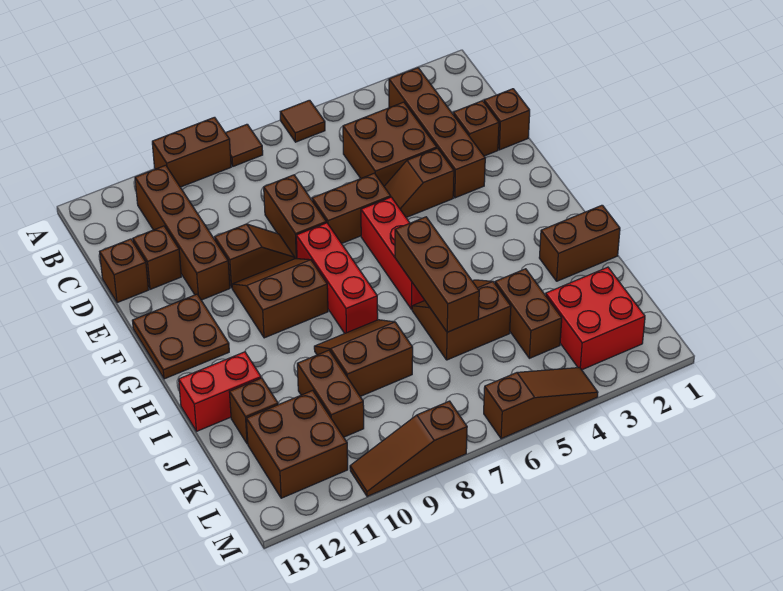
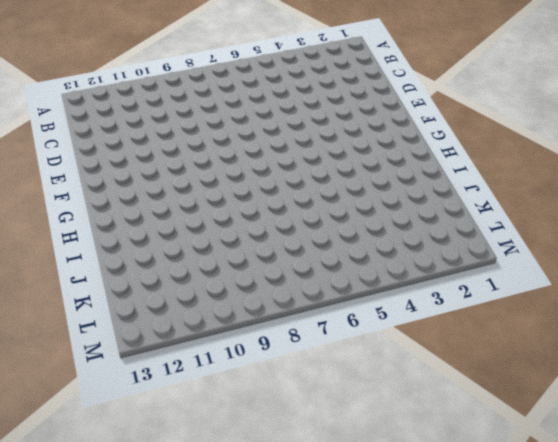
none -> brown tile A6 level 1
none -> brown tile A8 level 1
none -> brown brick A9:A10 level 1
none -> brown brick B3:E3 level 1

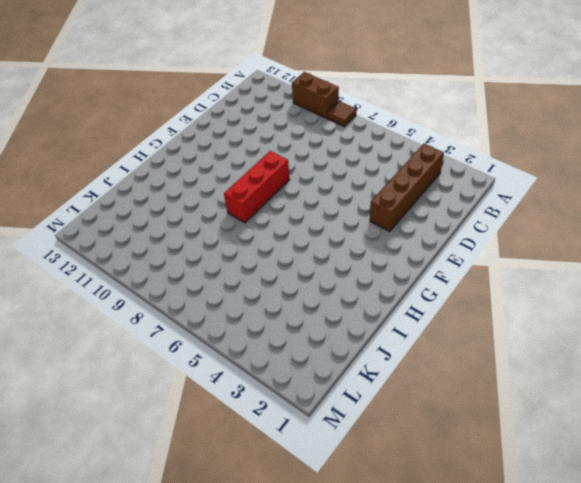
none -> brown tile A6 level 1
none -> brown brick B11:E11 level 1
none -> brown brick C4:D5 level 1
none -> brown brick D1 level 1

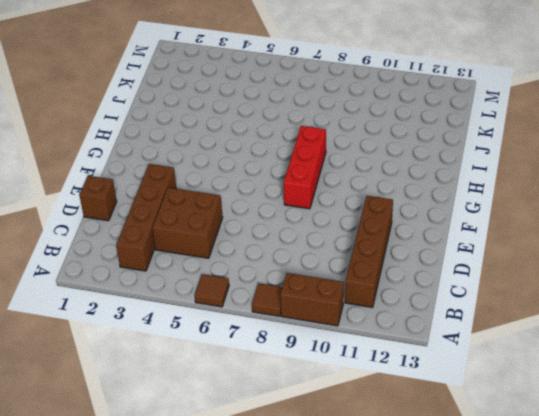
none -> brown brick D2 level 1
none -> brown brick D8:E8 level 1
none -> brown brick D12 level 1
none -> brown brick D13 level 1

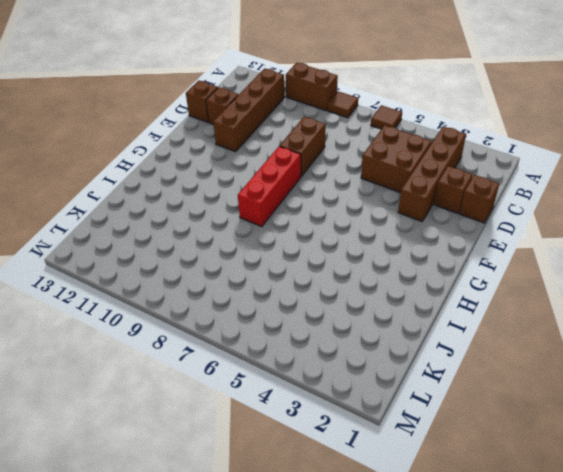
none -> brown slope E4:E5 level 1 top 4
none -> brown brick E6:E7 level 1
none -> brown slope E9:E10 level 1 top 10
none -> red brick F6:H6 level 1

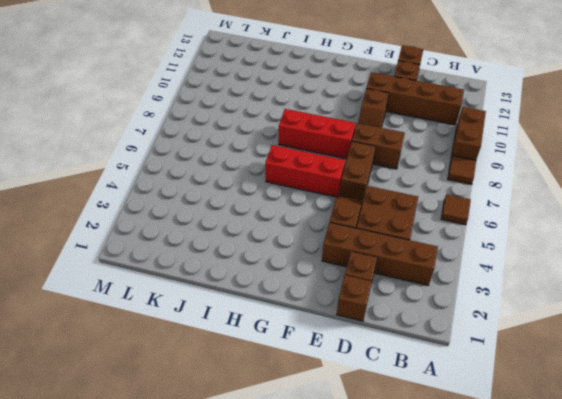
none -> brown slope F9:G10 level 1 top G
none -> brown plate F12:G13 level 1
none -> brown brick I1:I2 level 1
none -> brown slope I5:J6 level 1 top J

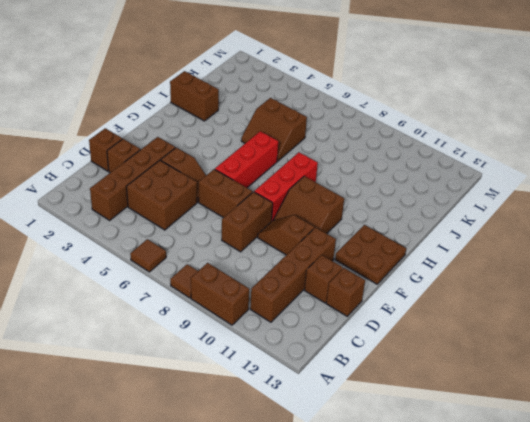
none -> brown slope I8:J9 level 1 top J
none -> red brick I12:I13 level 1
none -> brown brick J4:K4 level 1
none -> brown brick J10:K10 level 1

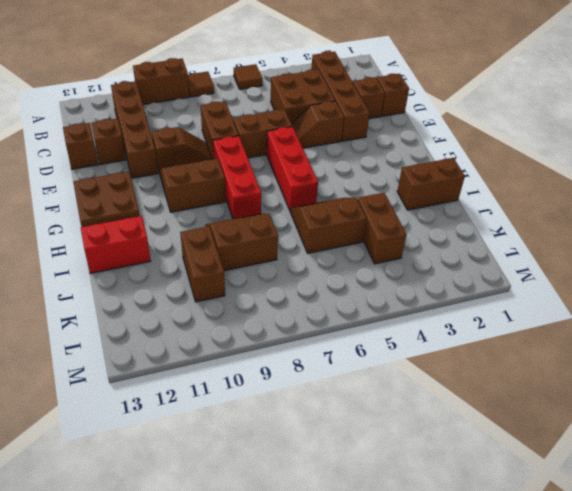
none -> brown brick J12 level 1
none -> red brick K2:L3 level 1
none -> brown brick K11:L12 level 1
none -> brown slope M4:M6 level 1 top 6

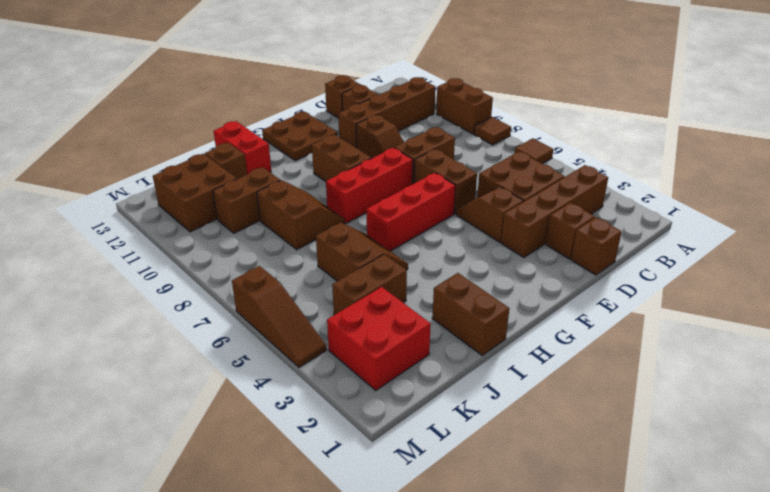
none -> brown slope M8:M10 level 1 top 8
none -> brown brick H6:J6 level 2

